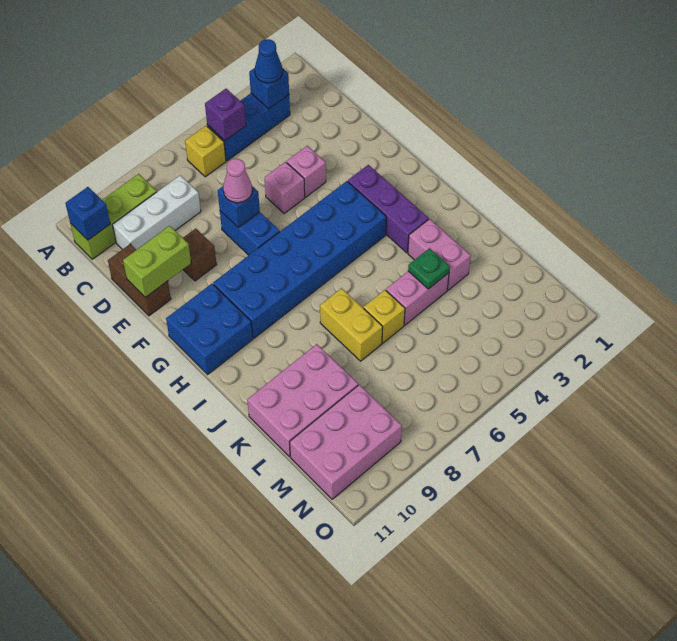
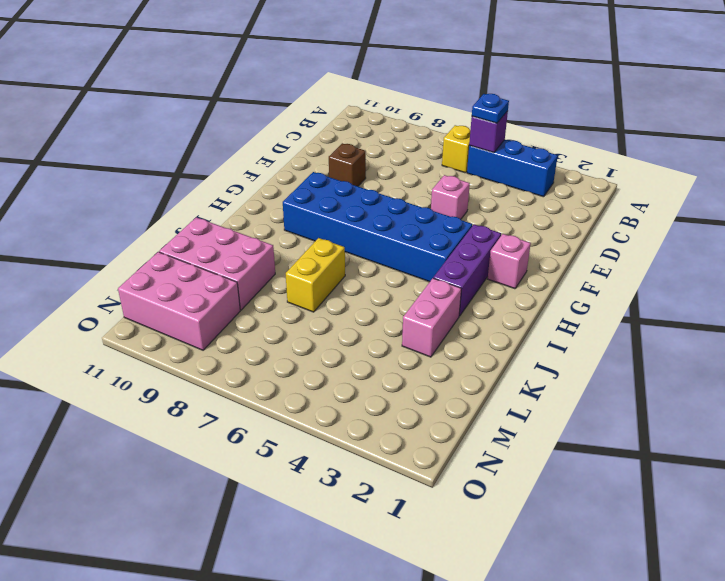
blue plate B5 level 3 -> none
pink brick G2 level 1 -> pink brick E4 level 1
none -> lime brick B9:B11 level 1
none -> white brick C8:C10 level 1
none -> brown brick D11:E11 level 1

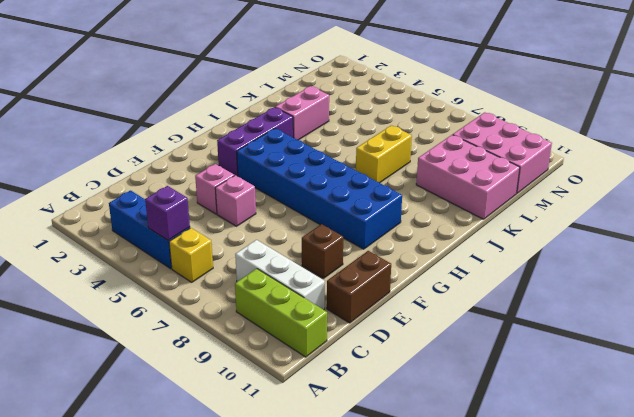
none -> blue brick E7:F7 level 1
none -> blue brick G10:H11 level 1
none -> pink brick K4:K5 level 1

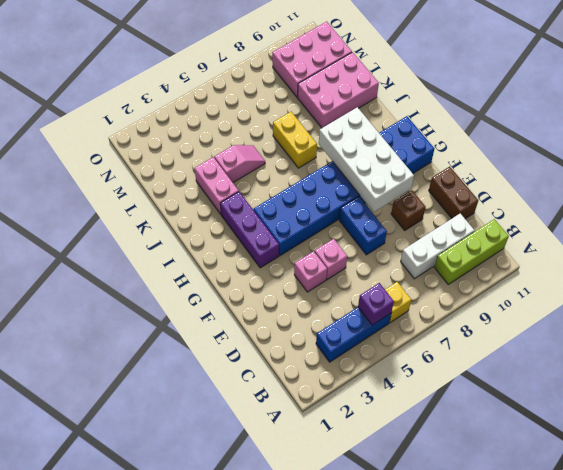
white brick F8:I9 level 2 -> none
pink slope K4:K5 level 1 top 4 -> pink brick K4:K5 level 1
none -> yellow brick K6 level 1
none -> blue brick B3 level 2
none -> blue brick B11 level 2

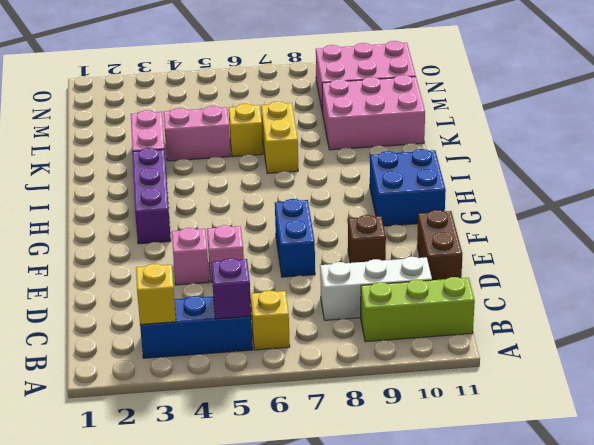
yellow brick B3 level 2 -> blue brick B3 level 2
none -> blue brick G4:H9 level 1
none -> blue brick B11 level 2
none -> blue brick E7 level 2

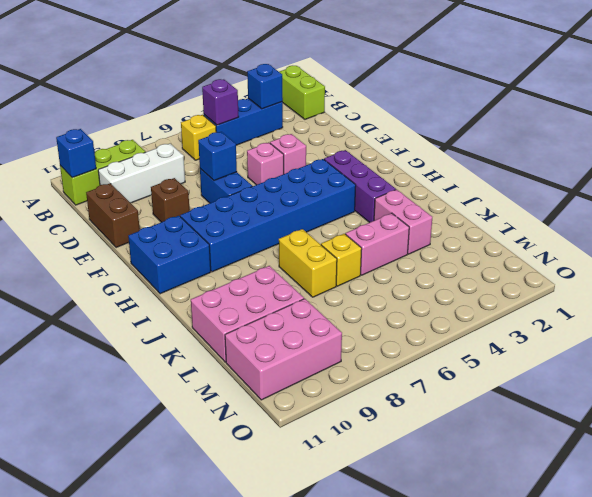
lime brick A1:B1 level 1 -> lime brick E10:E11 level 2
none -> green plate K4 level 2
none -> blue cone B3 level 3
none -> pink cone E7 level 3

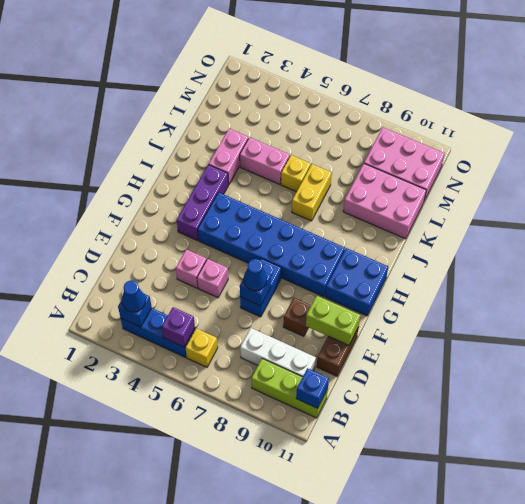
blue cone E7 level 3 -> pink cone E7 level 3
none -> green plate K4 level 2

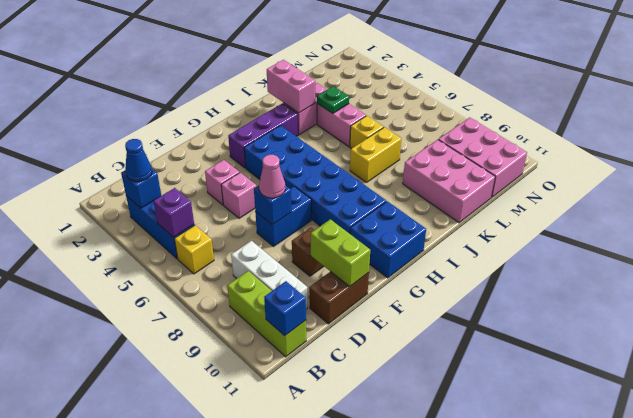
pink brick J2:J3 level 2 -> none

